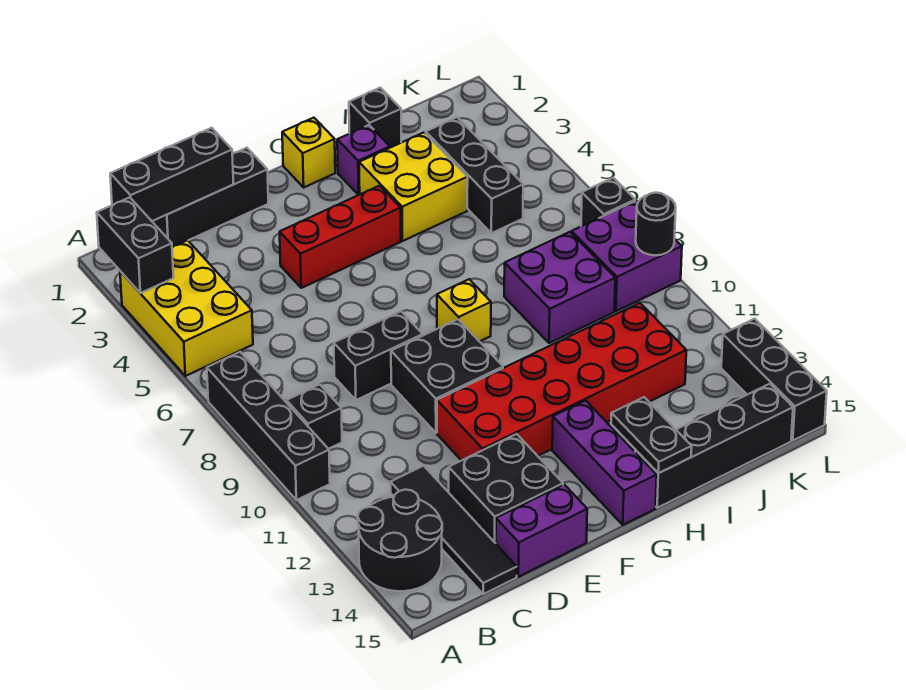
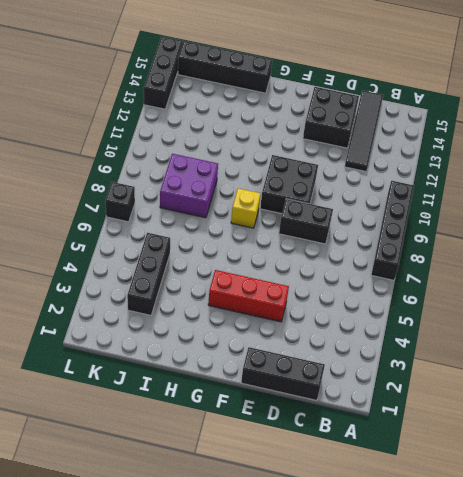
none -> yellow brick A3:B5 level 1
none -> black round brick A13:B14 level 1
none -> black brick B9 level 1

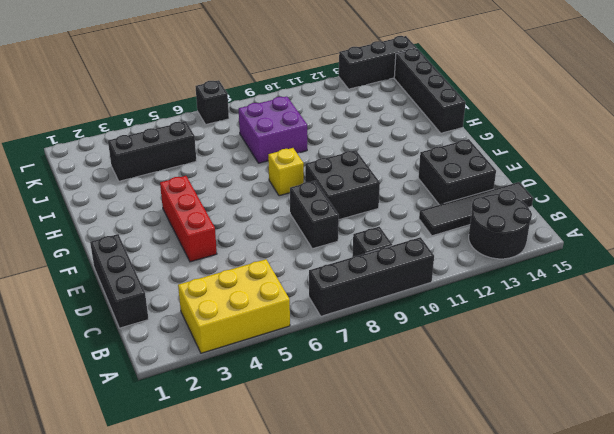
none -> purple brick D15:E15 level 1
none -> red brick E11:J12 level 1
none -> yellow brick G1 level 1

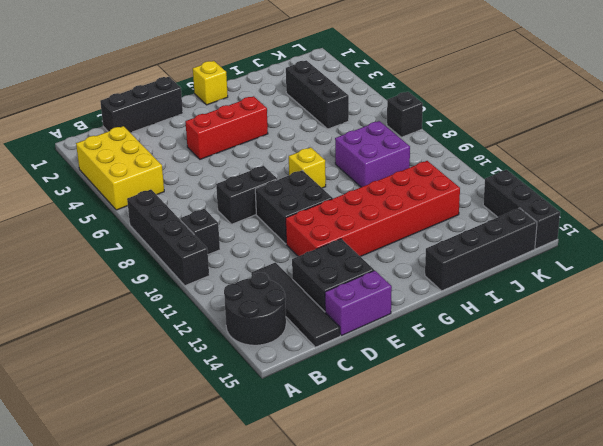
none -> purple brick G13:G15 level 1
none -> purple brick H2 level 1
none -> yellow brick H3:I4 level 1

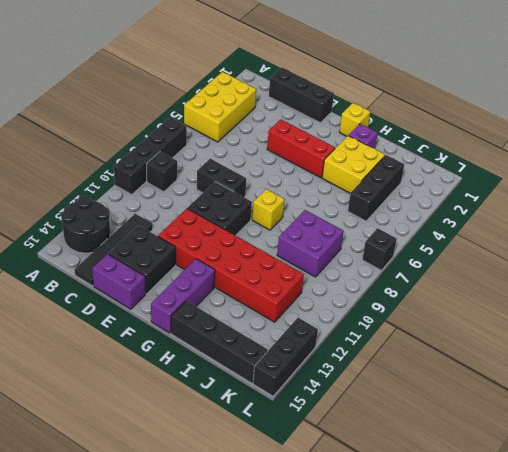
none -> black brick I1 level 1
none -> purple brick K8:L9 level 1
none -> black brick A2:A3 level 2

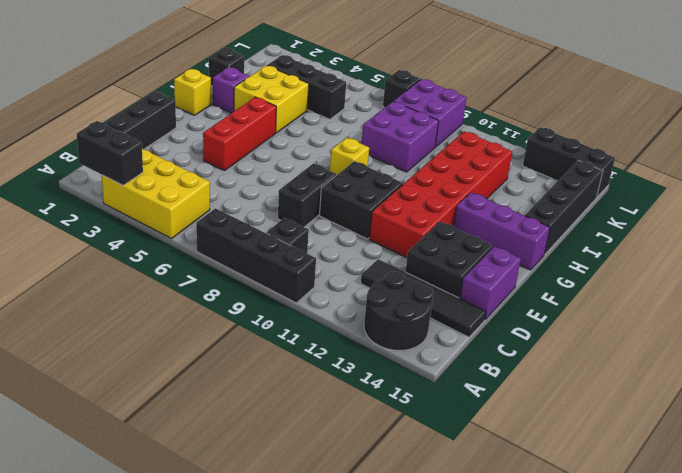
none -> black brick B1:D1 level 2
none -> black plate H14:H15 level 2
none -> black round brick L9 level 2

